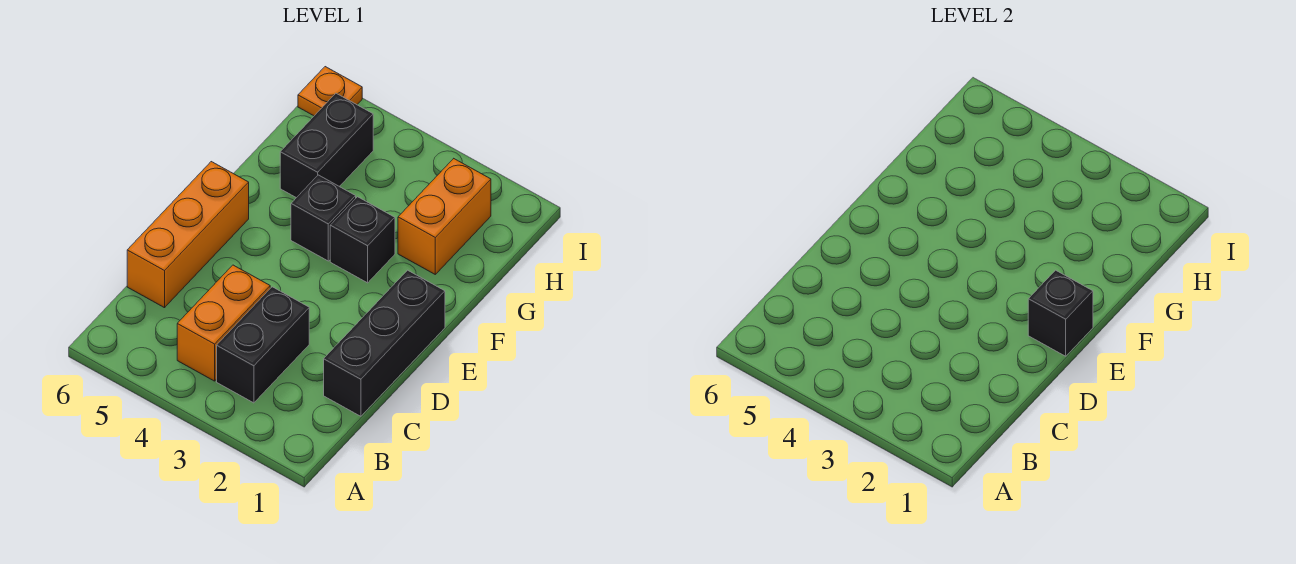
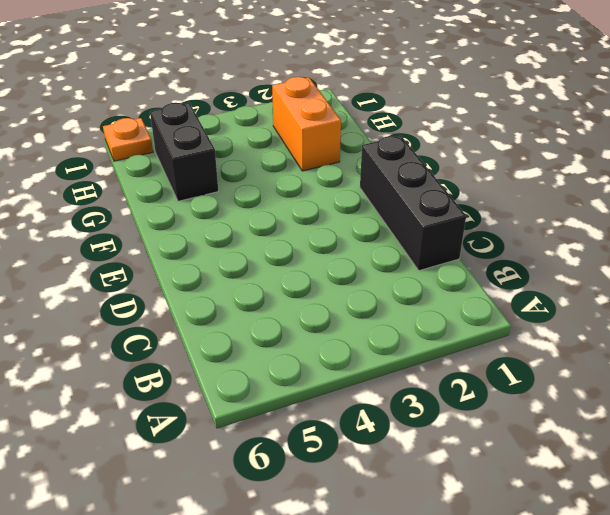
none -> black brick B3:C3 level 1
none -> orange brick B4:C4 level 1

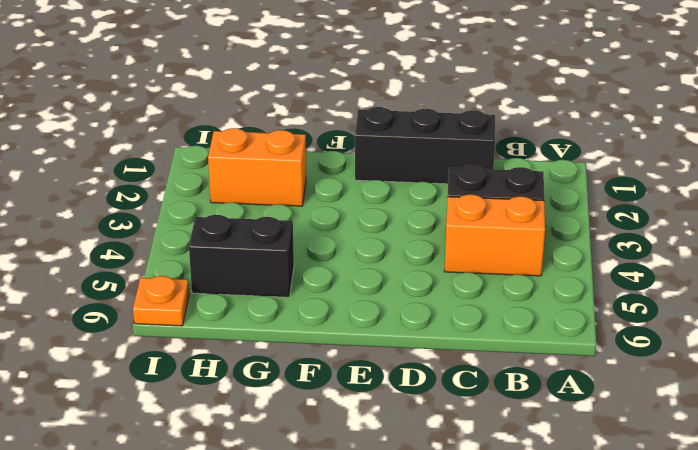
none -> orange brick C6:E6 level 1
none -> black brick F3 level 1

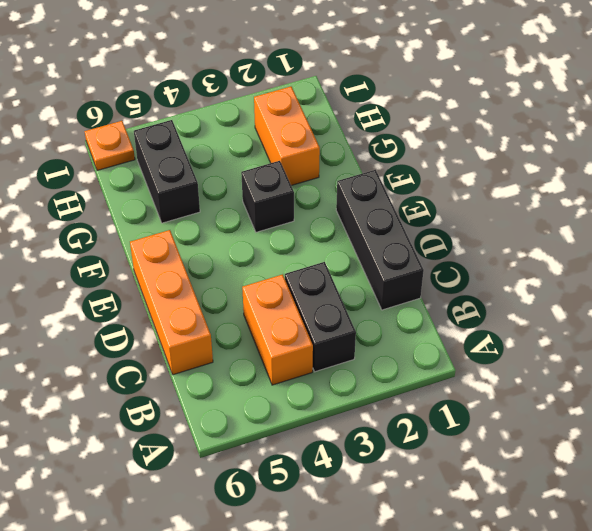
none -> black brick F4 level 1
none -> black brick E1 level 2

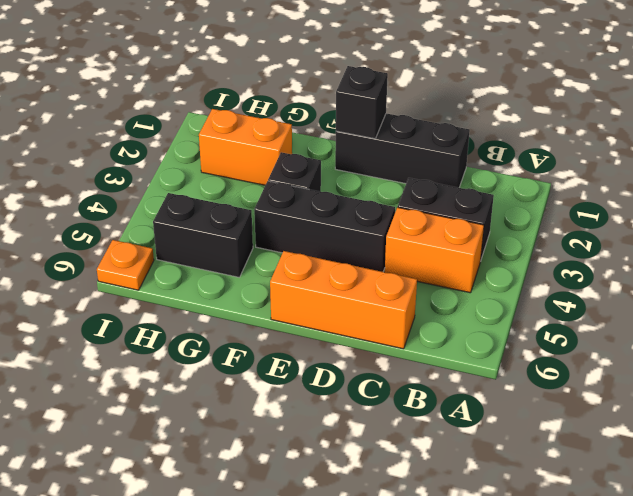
black brick D4:F4 level 1 -> black brick F4 level 1

